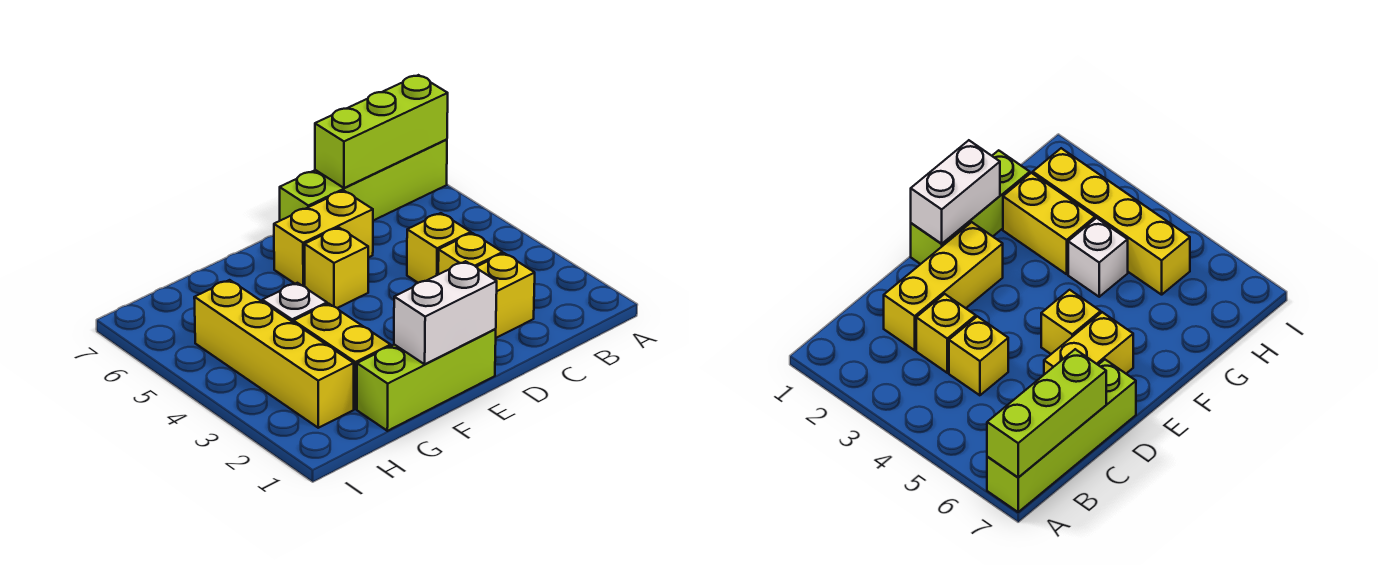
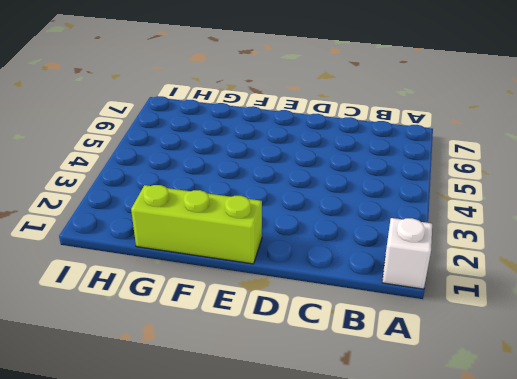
white brick A1 level 1 -> white brick G4 level 1
none -> lime brick A7:D7 level 1
none -> yellow brick C2:E2 level 1
none -> yellow brick C3 level 1

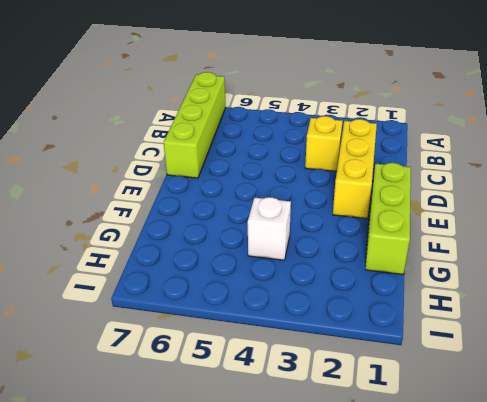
none -> yellow brick C4 level 1
none -> yellow brick D6:E6 level 1
none -> yellow brick E5 level 1

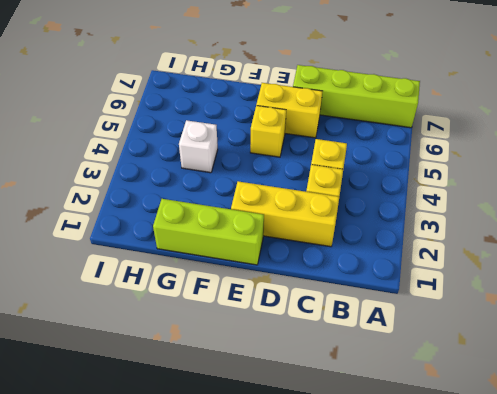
none -> yellow brick G2:G3 level 1
none -> yellow brick H2:H5 level 1
none -> lime brick A7:C7 level 2

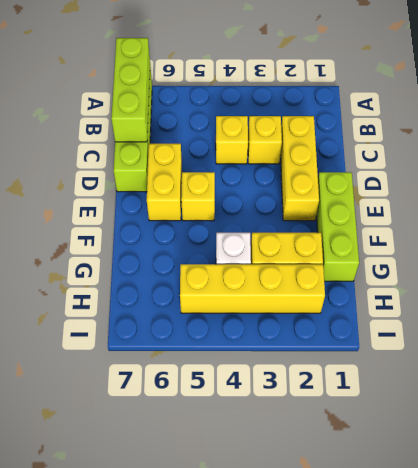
none -> white brick E1:F1 level 2

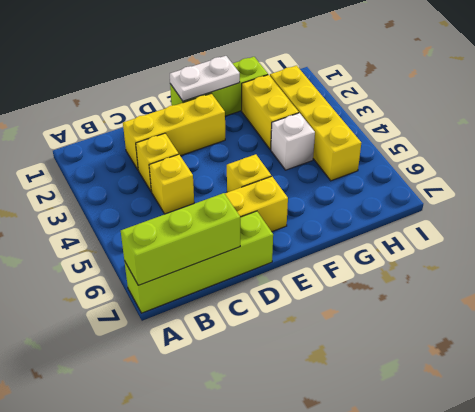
white plate E1:F1 level 2 -> white brick E1:F1 level 2

